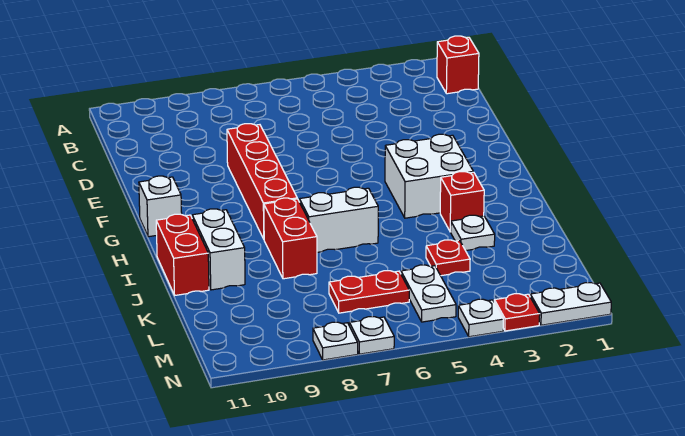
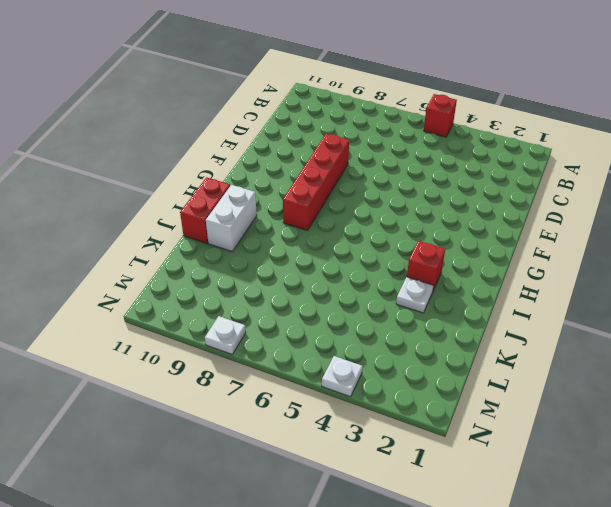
red brick A5 level 1 -> red brick B1 level 1
none -> white brick G3:H4 level 1
none -> white brick G11 level 1
none -> white brick I6:I7 level 1

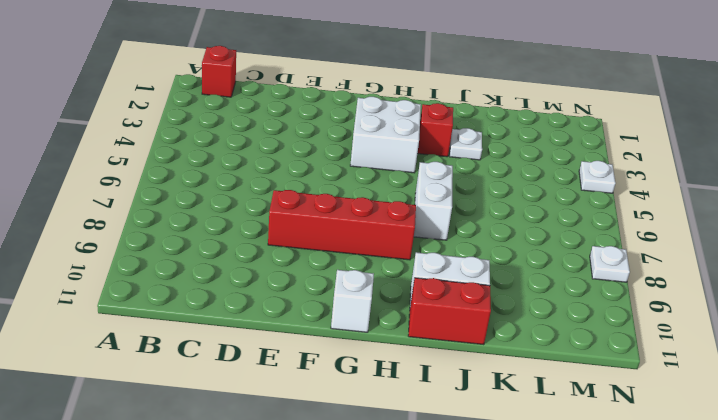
none -> red brick I8:J8 level 1
none -> red plate K4 level 1
none -> white plate L5:M5 level 1

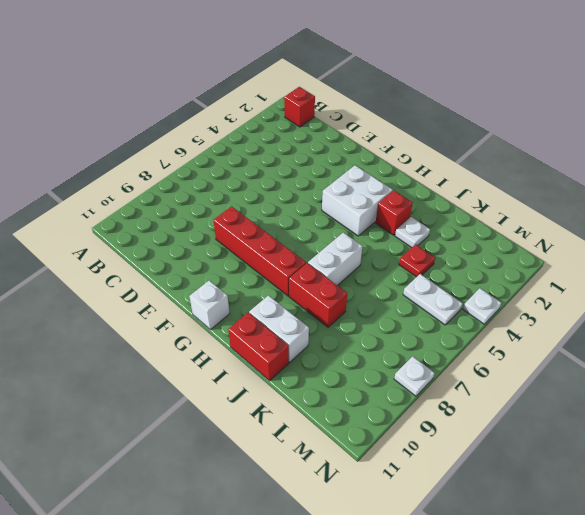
none -> red plate L6:L7 level 1
none -> white plate N1:N2 level 1
none -> red plate N3 level 1

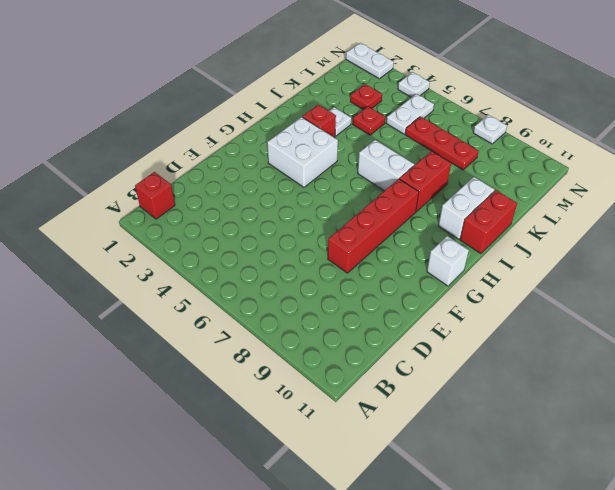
red plate L3 level 1 -> red plate N3 level 1
red plate L6:L8 level 1 -> red plate L6:L7 level 1
none -> white plate N7 level 1

